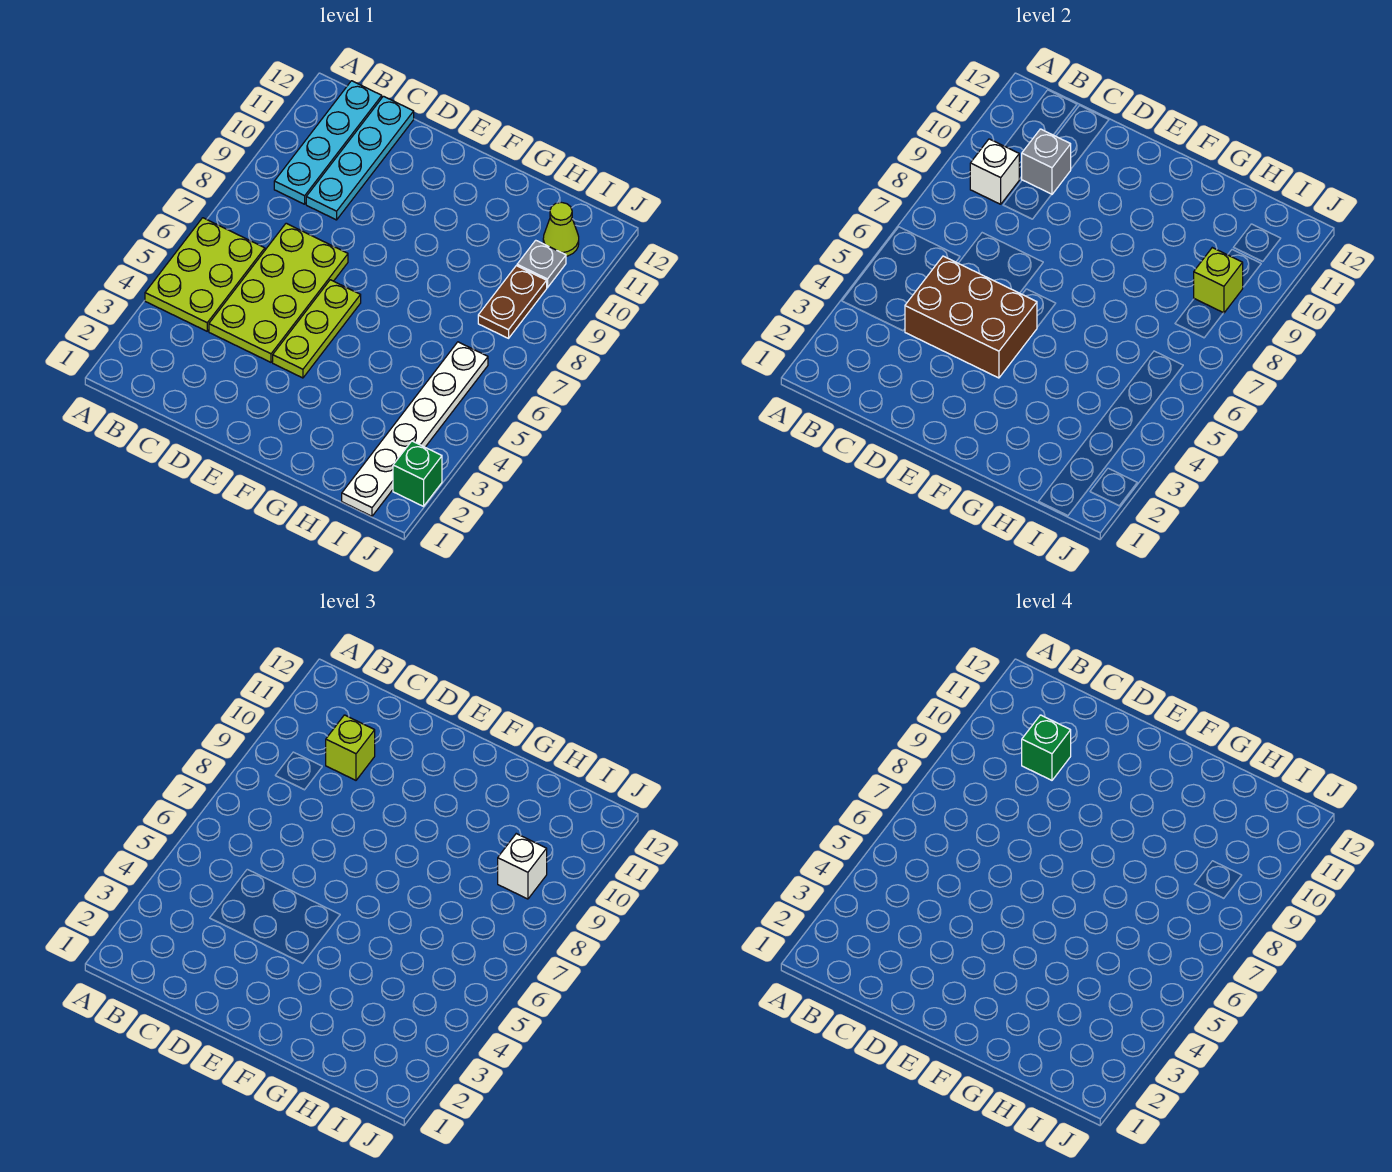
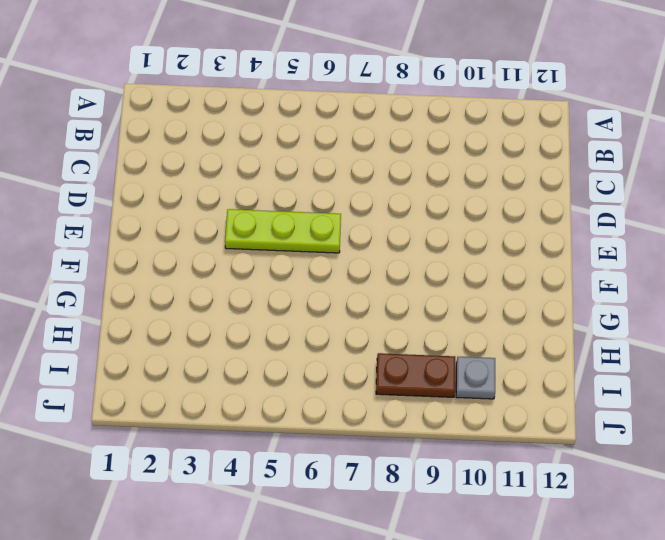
none -> lime plate A4:B6 level 1
none -> cyan plate B9:B12 level 1
none -> lime plate C4:D7 level 1

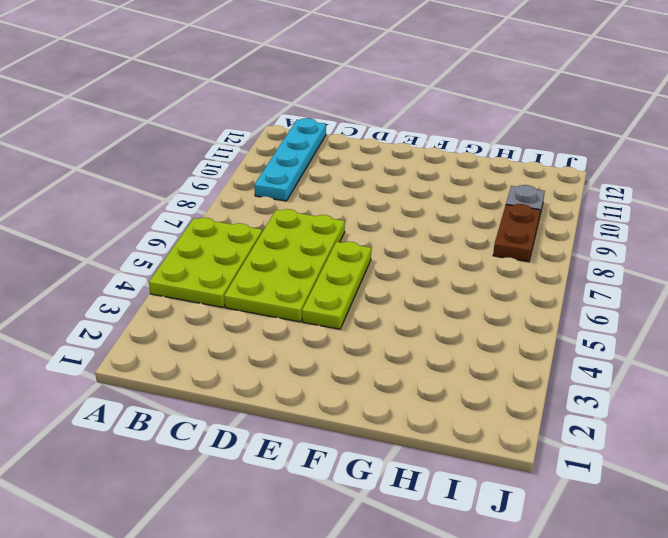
none -> cyan plate C9:C12 level 1
none -> white plate I1:I6 level 1
none -> lime cone I11 level 1

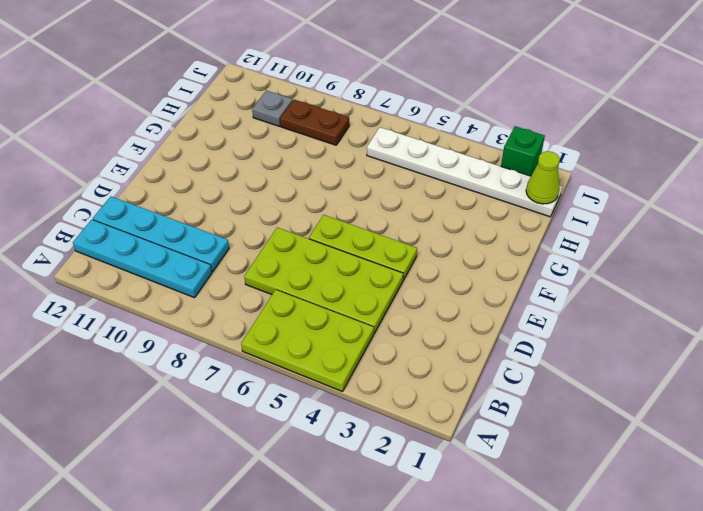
lime cone I1 level 2 -> lime cone I11 level 1
none -> white brick B9 level 2
none -> brown brick C4:E5 level 2
none -> grey brick C10 level 2

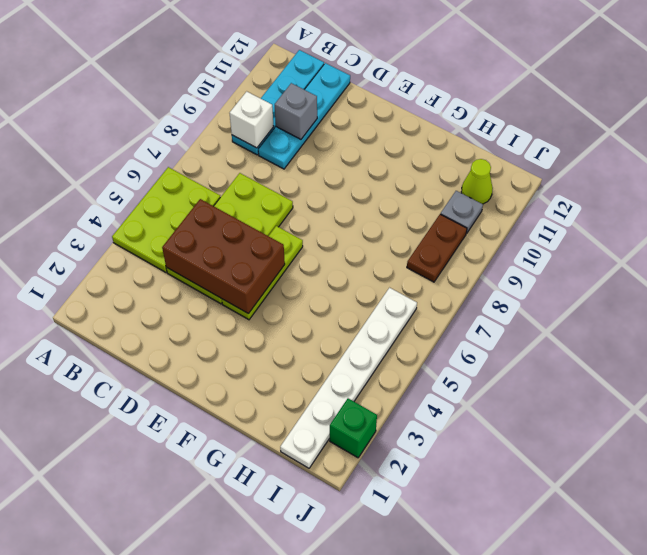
none -> lime brick I9 level 2
none -> lime brick C10 level 3
none -> white brick I9 level 3

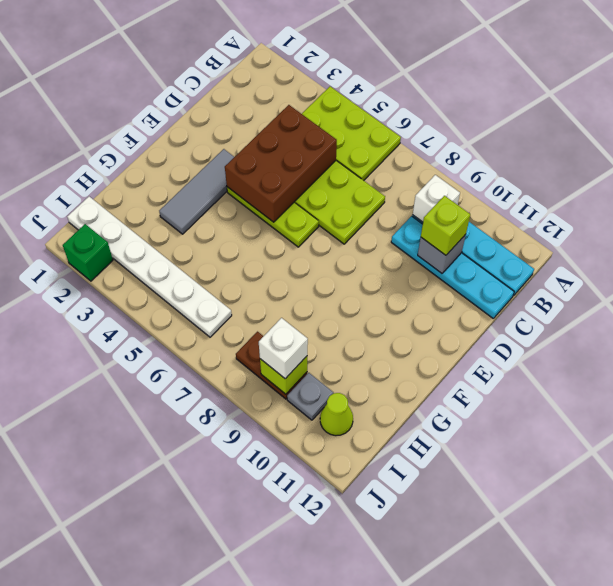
grey tile E3:G3 level 1 -> none
none -> green brick C10 level 4

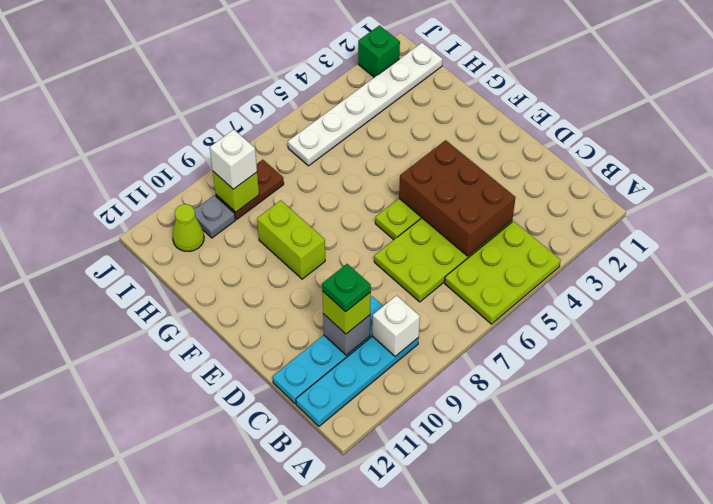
green plate C10 level 4 -> green brick C10 level 4
lime brick F9:G9 level 1 -> none

